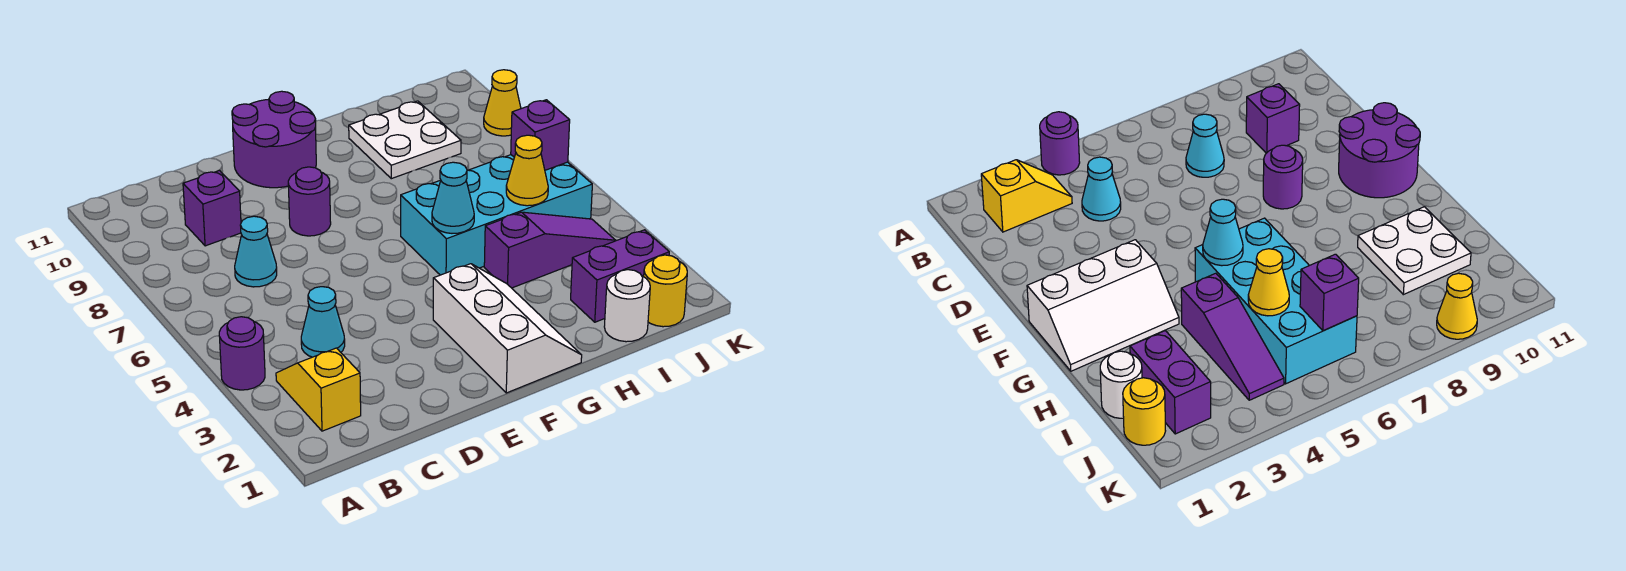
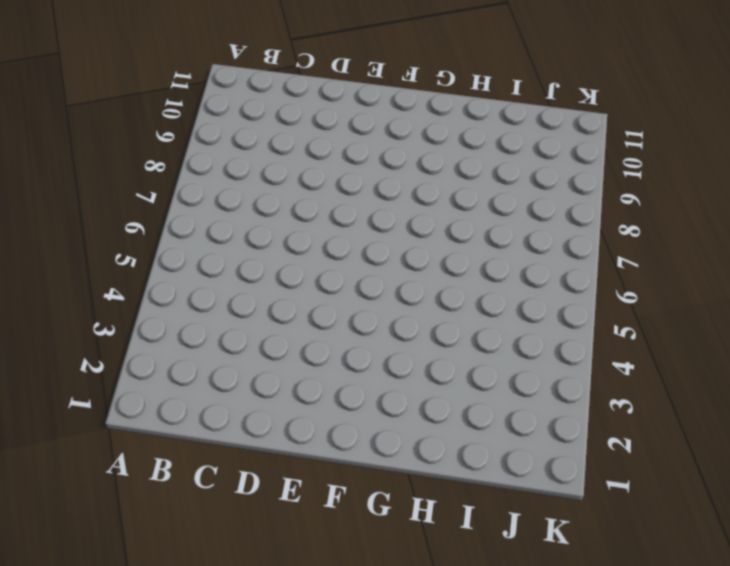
none -> purple round brick A4 level 1
none -> yellow slope B2:B3 level 1 top 2
none -> cyan cone C4 level 1

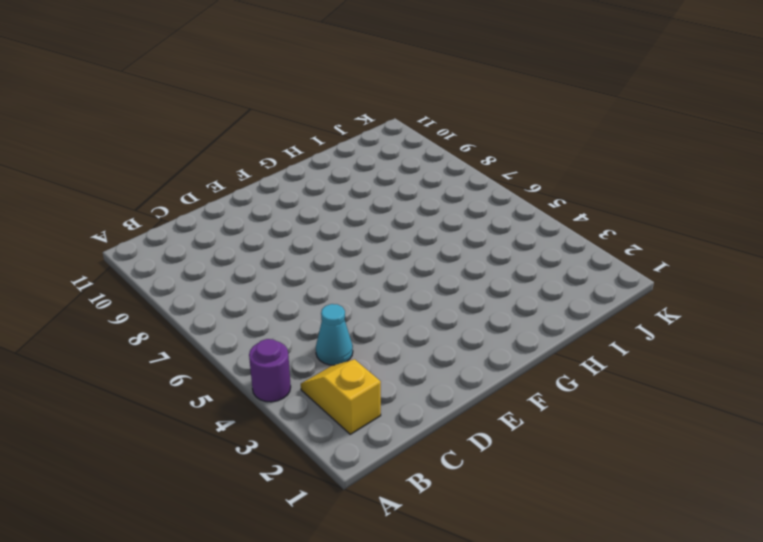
none -> cyan cone C7 level 1
none -> purple brick C9 level 1
none -> purple round brick E8 level 1

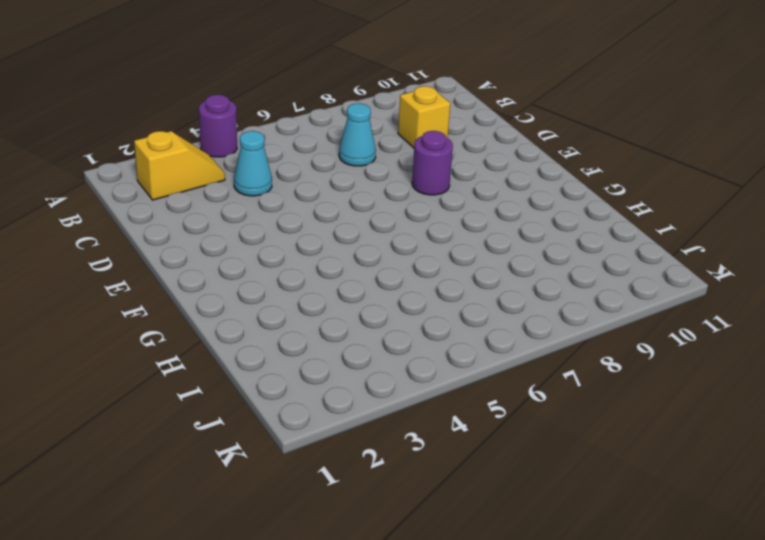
yellow brick C9 level 1 -> purple brick C9 level 1
none -> purple round brick E10:F11 level 1
none -> white slope F1:G3 level 1 top F
none -> cyan brick G5:J6 level 1

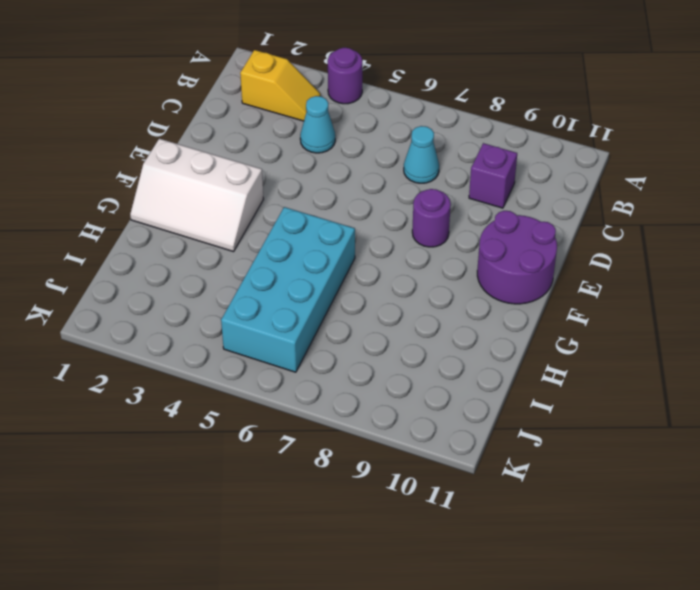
none -> purple slope H4:J4 level 1 top H
none -> white plate H9:I10 level 1
none -> white round brick I1 level 1

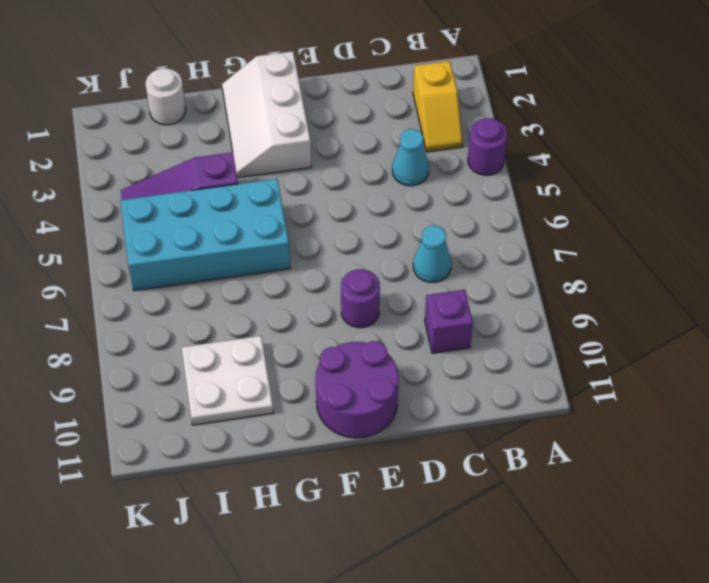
none -> purple brick I2:J2 level 1
none -> yellow round brick J1 level 1
none -> yellow cone K9 level 1

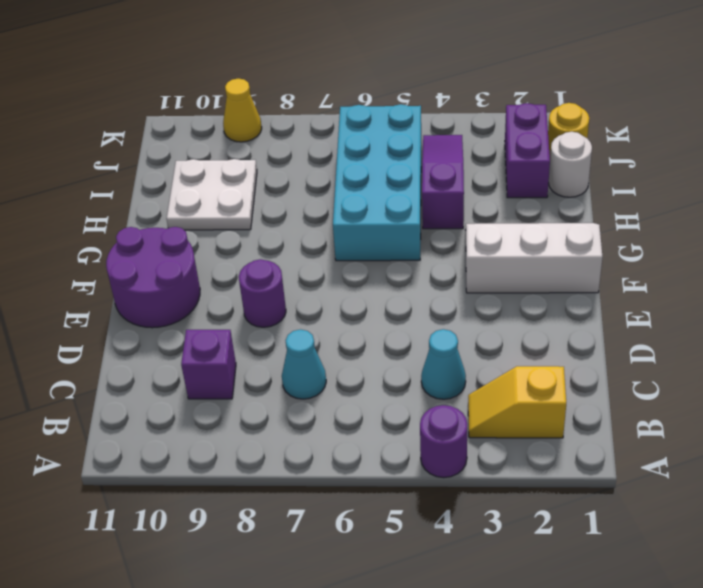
none -> cyan cone G5 level 2
none -> yellow cone I5 level 2
none -> purple brick J6 level 2

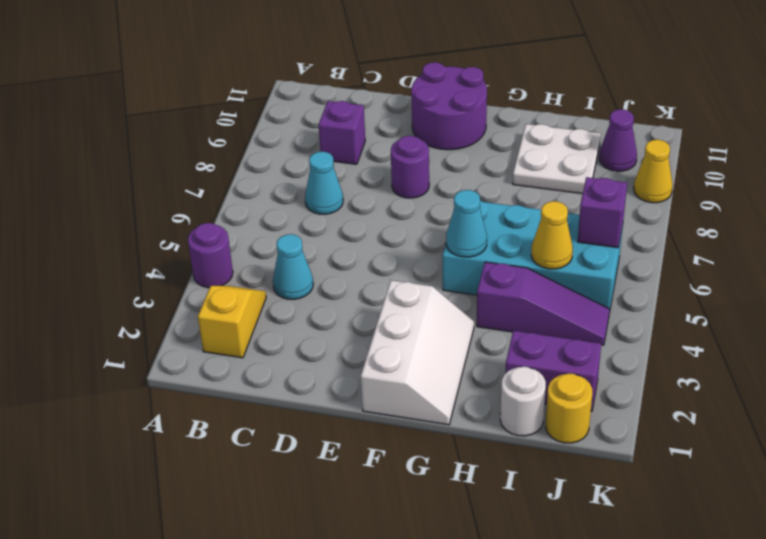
purple cone J10 level 1 -> none

